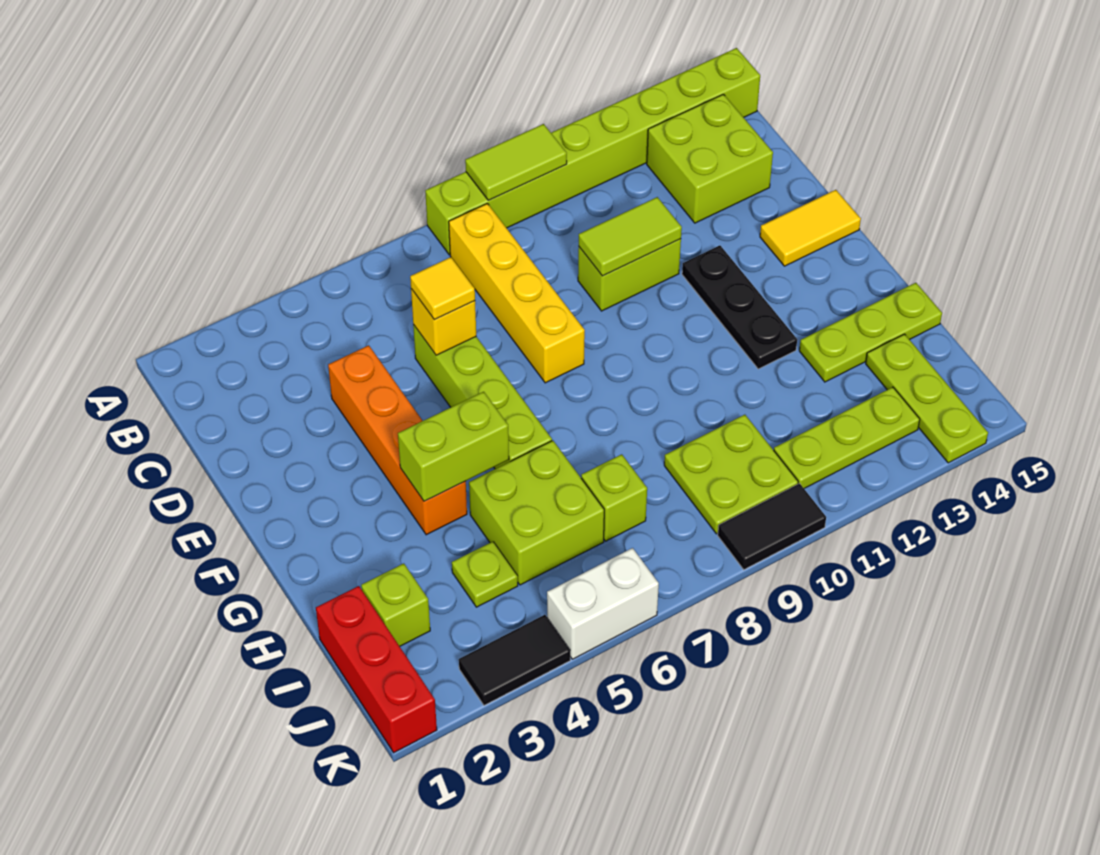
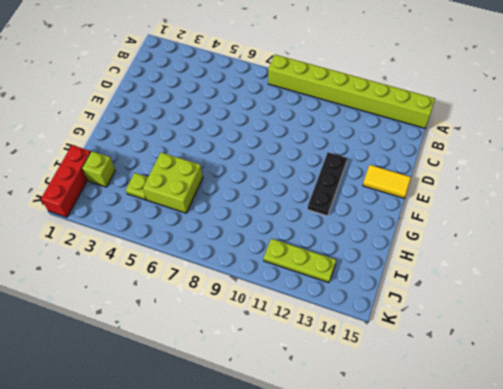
none -> yellow brick B8:E8 level 1
none -> lime brick B13:C14 level 1
none -> orange brick D4:G4 level 1

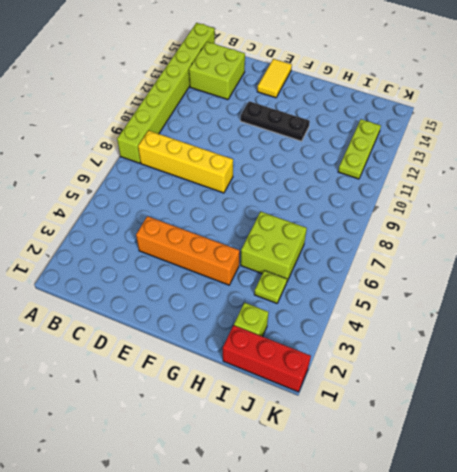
none -> lime brick D6:G6 level 1
none -> lime brick D10:D11 level 1
none -> lime plate H13:H15 level 1

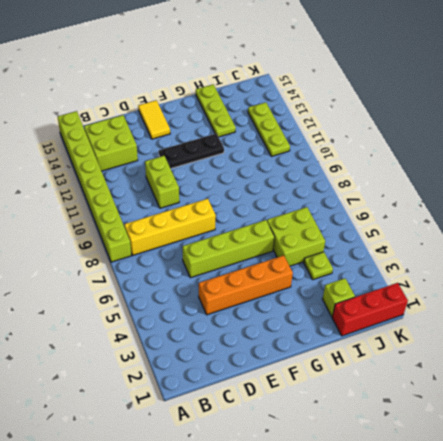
none -> lime brick I7 level 1
none -> lime plate I9:J10 level 1
none -> lime plate I14:K14 level 1

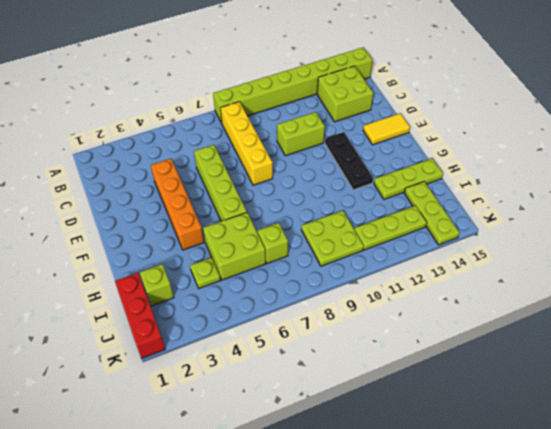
none -> black tile K3:K4 level 1
none -> white brick K5:K6 level 1
none -> black tile K9:K10 level 1

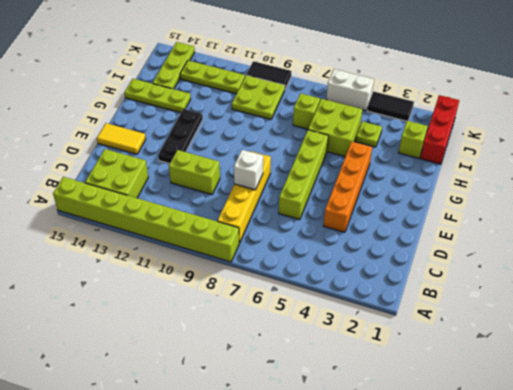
white brick D8 level 2 -> none
none -> lime tile A9:A10 level 2
none -> yellow brick D6 level 2
none -> lime tile D10:D11 level 2

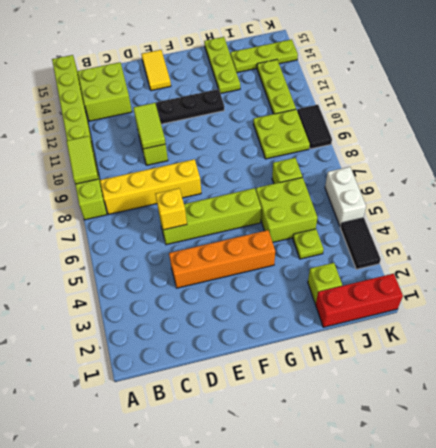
none -> lime brick G4:G5 level 2
none -> yellow tile D6 level 3

